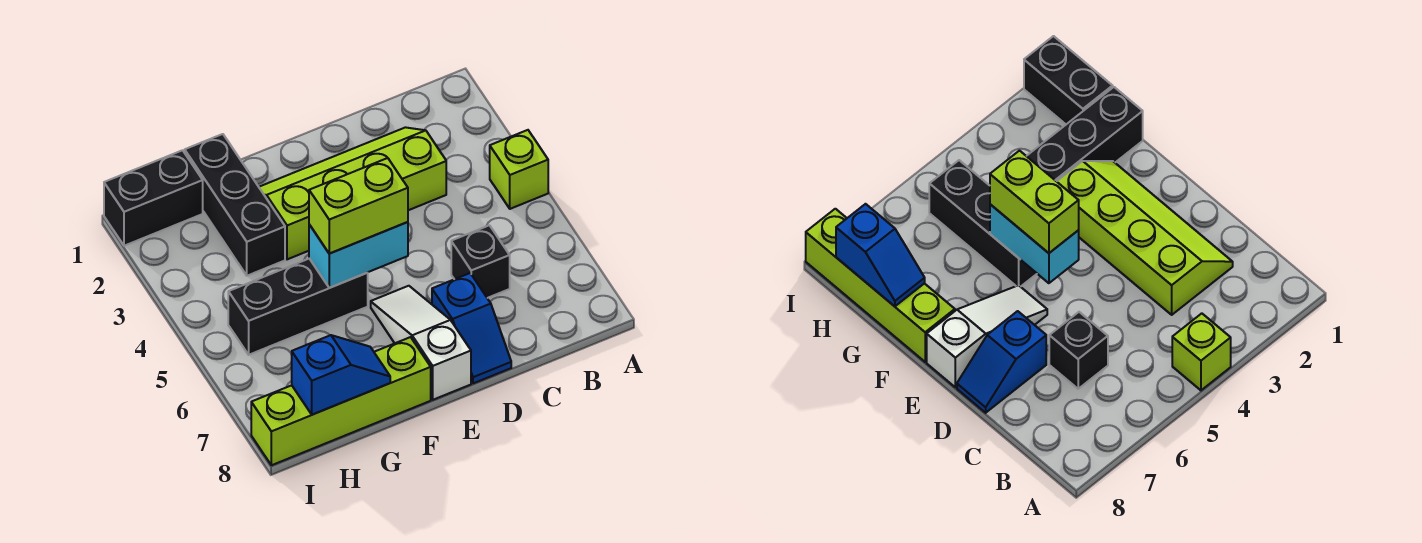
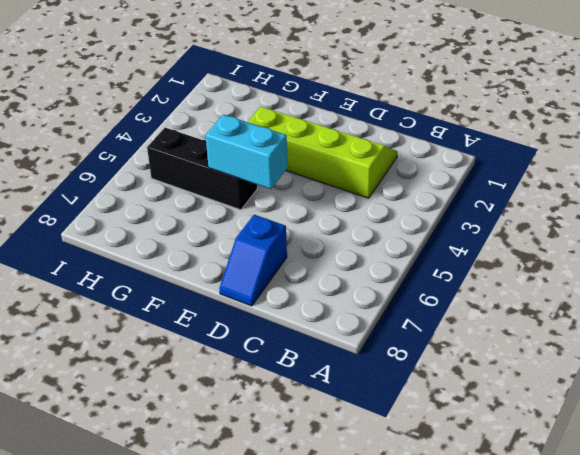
none -> lime brick A4 level 1
none -> black brick C6 level 1
none -> white slope E6:E8 level 1 top 8

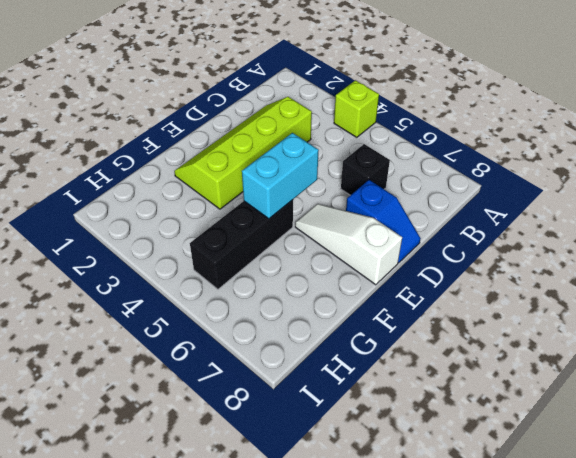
none -> lime brick F8:I8 level 1
none -> black brick G1:G3 level 1
none -> black brick H1:I1 level 1

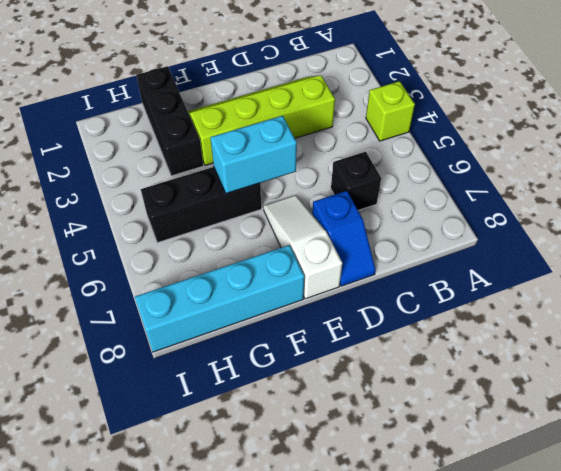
cyan brick F8:I8 level 1 -> lime brick F8:I8 level 1
none -> black brick H1:I1 level 1
none -> blue slope G8:H8 level 2 top H
none -> lime brick E5:F5 level 3

